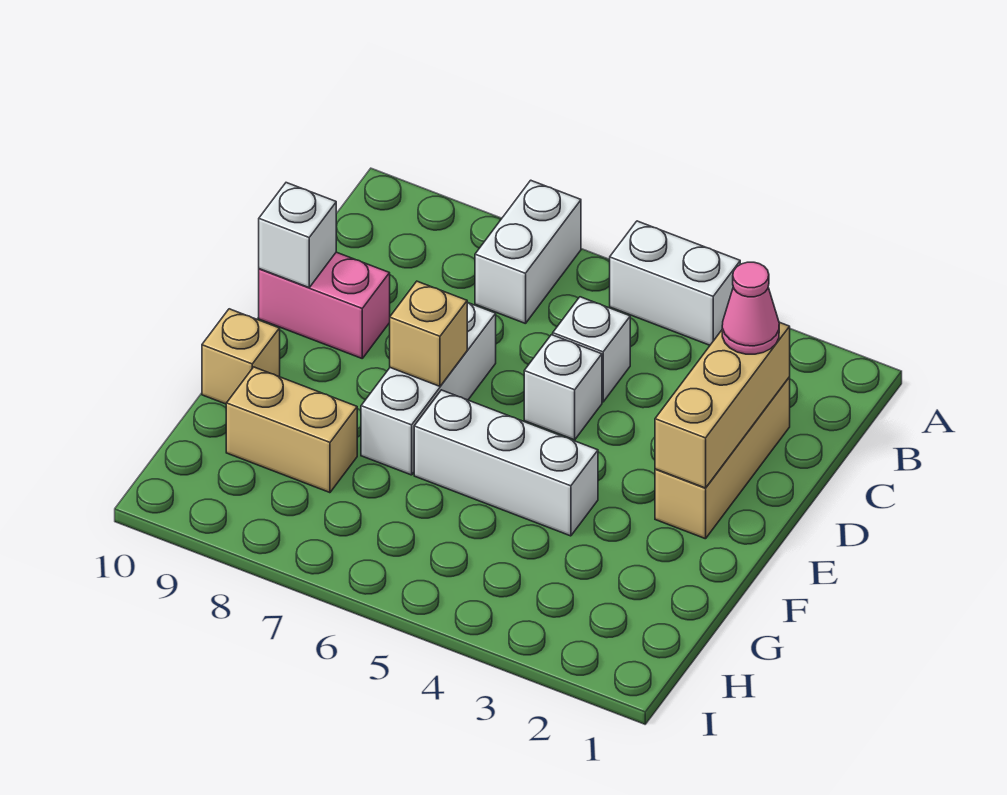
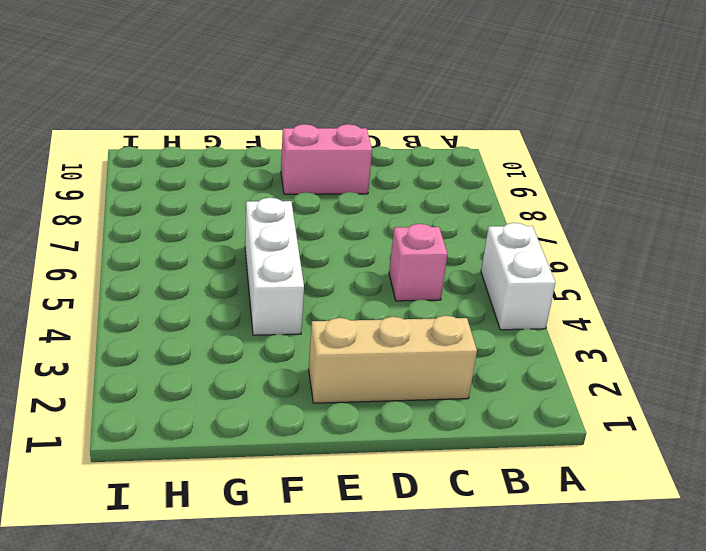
pink brick C5 level 1 -> white brick C5 level 1
pink brick D9:E9 level 1 -> pink brick D9:D10 level 1
none -> white brick A7:B7 level 1
none -> white brick D5 level 1
none -> white brick D7:F7 level 1

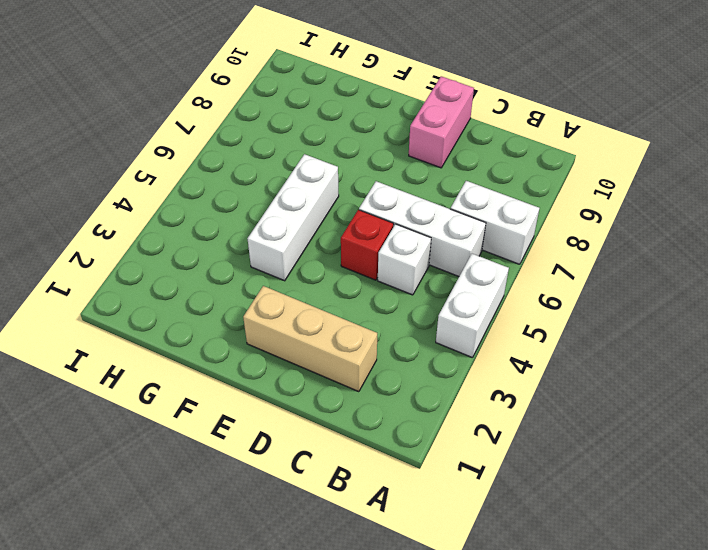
white brick B6:D6 level 1 -> white brick D7:F7 level 1
red brick D5 level 1 -> white brick D5 level 1
none -> tan brick F10 level 1
none -> tan brick G8:G9 level 1
none -> tan brick C2:E2 level 2

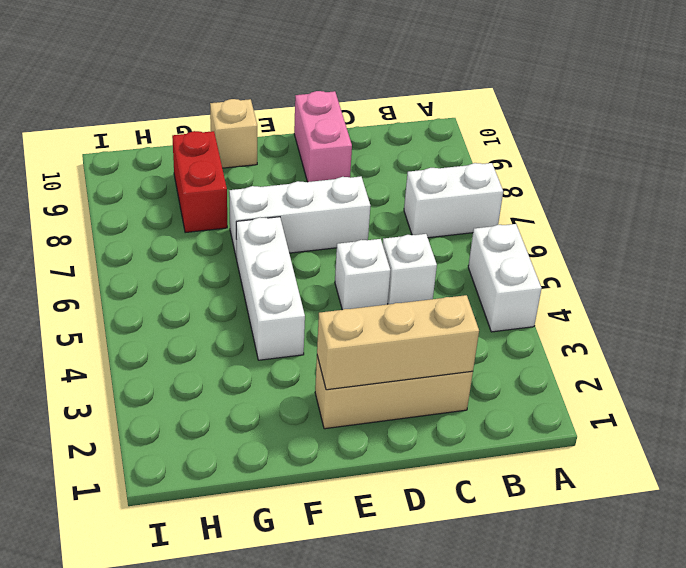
red brick G8:G9 level 1 -> tan brick G8:G9 level 1
none -> white brick D10 level 2
none -> tan brick E7 level 2
none -> pink cone C2 level 3

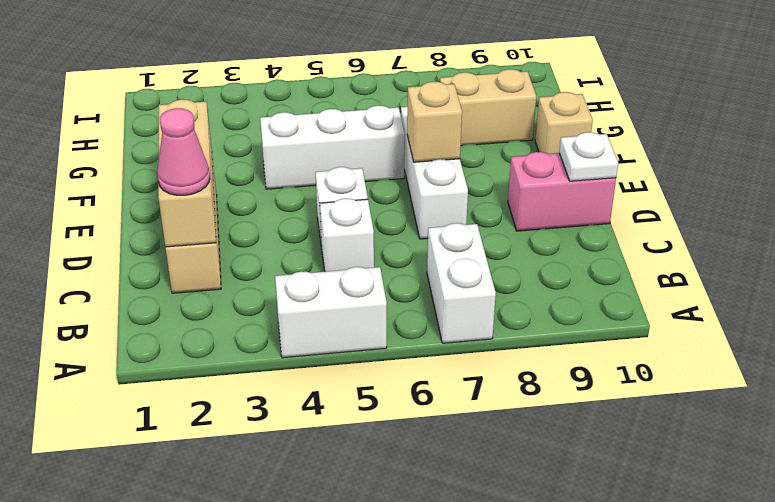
white plate D10 level 2 -> white brick D10 level 2

